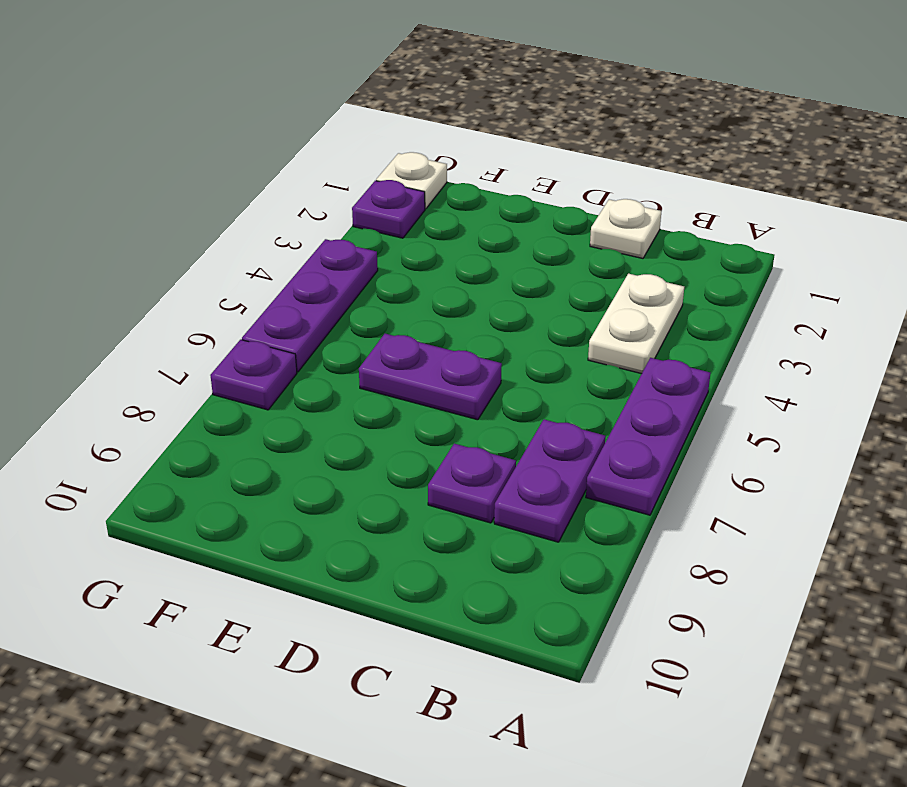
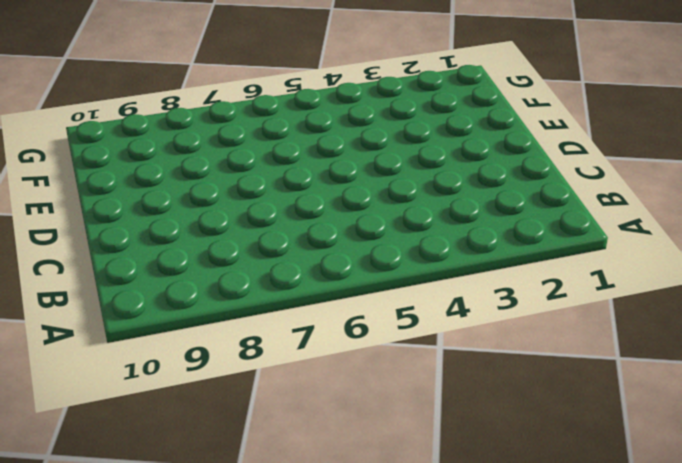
none -> purple plate A5:A7 level 1
none -> white plate B3:B4 level 1

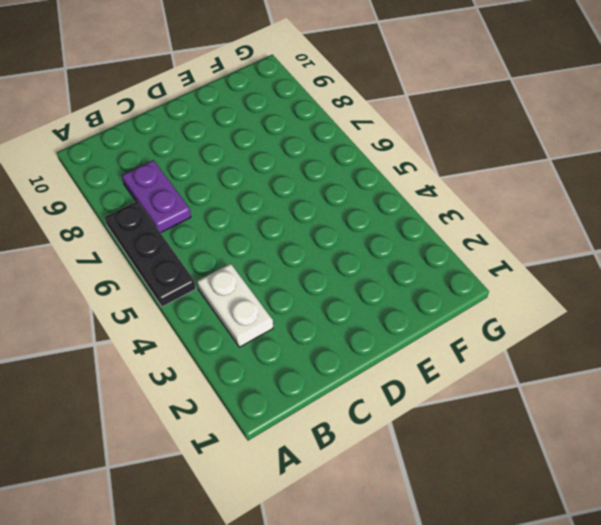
black plate A5:A7 level 1 -> purple plate A5:A7 level 1
none -> white plate C1 level 1
none -> purple plate C8 level 1

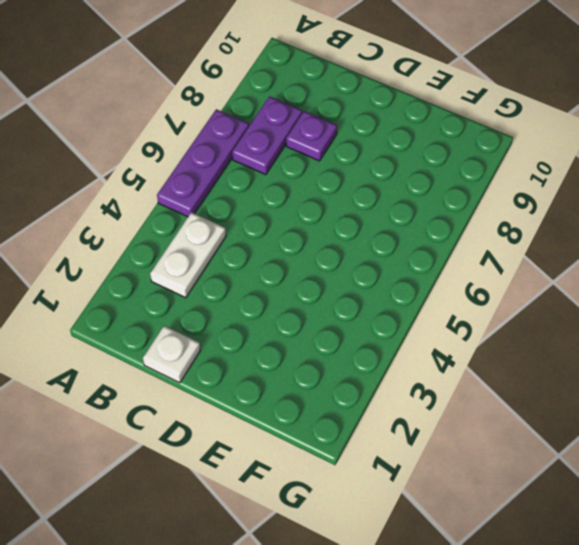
none -> purple plate D6:E6 level 1
none -> white plate G1 level 1

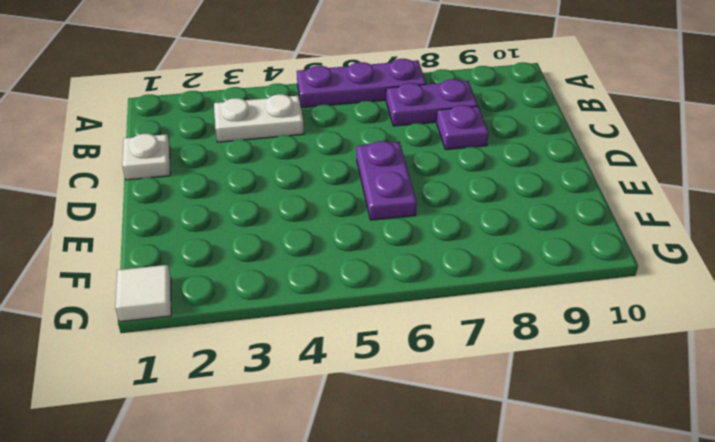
white tile G1 level 1 -> white plate G1 level 1
none -> purple plate G2 level 1
none -> purple plate G4:G6 level 1

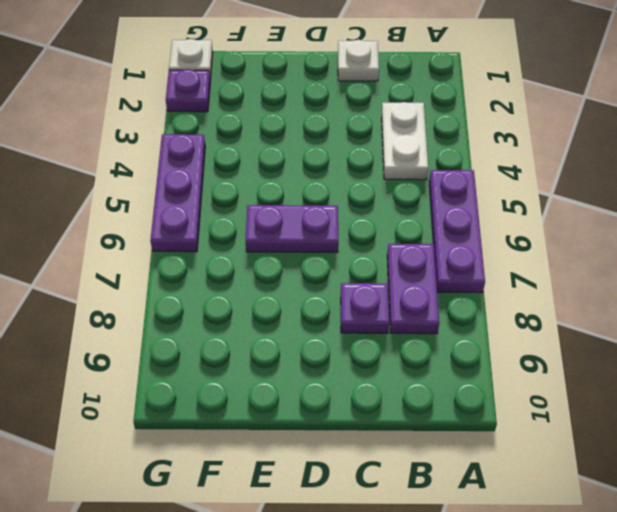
none -> purple plate G7 level 1

